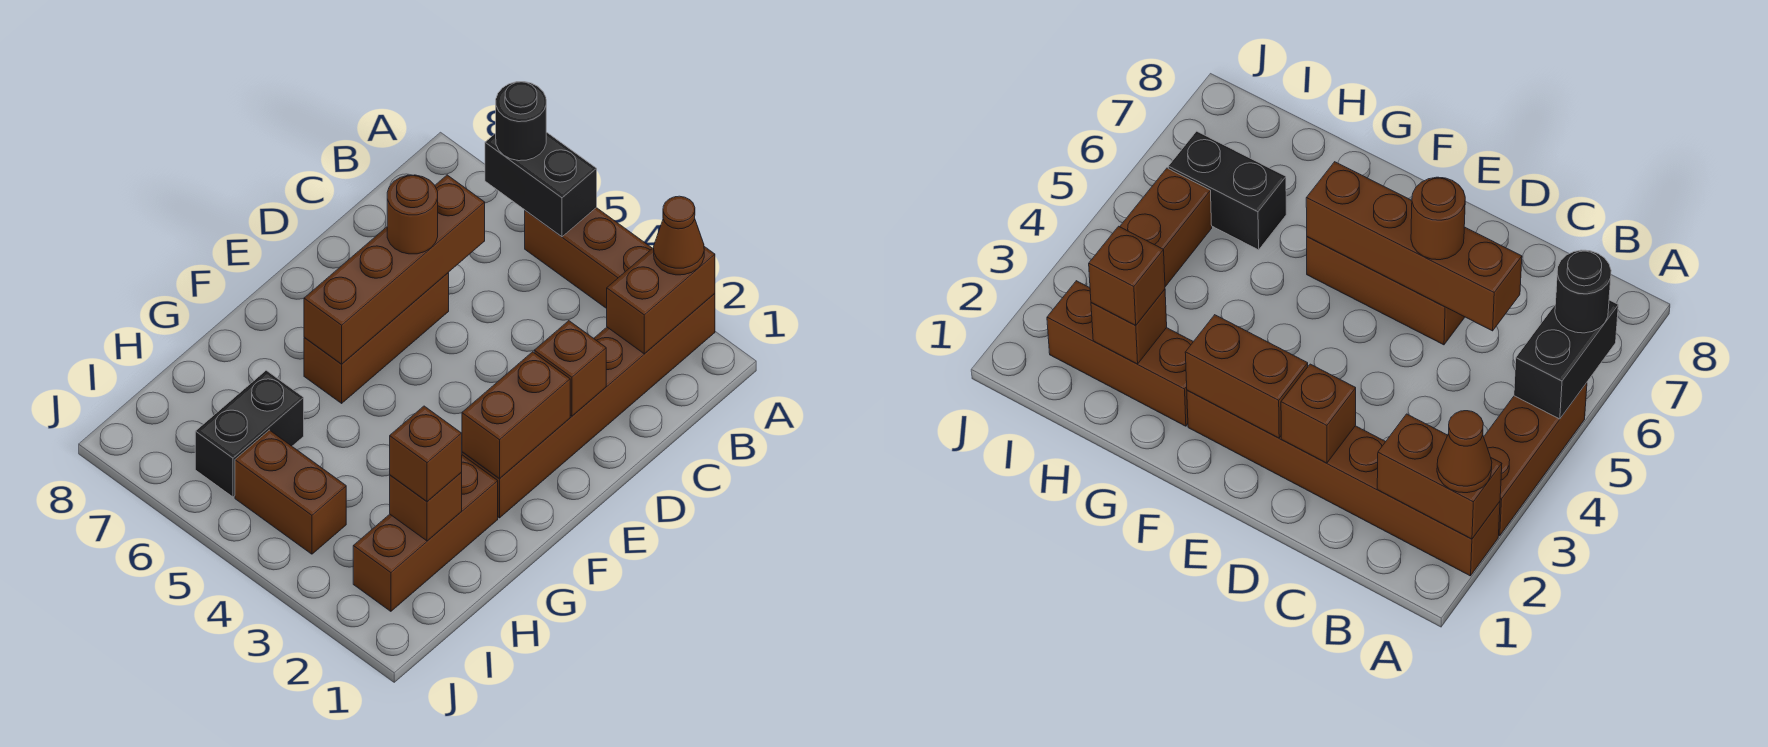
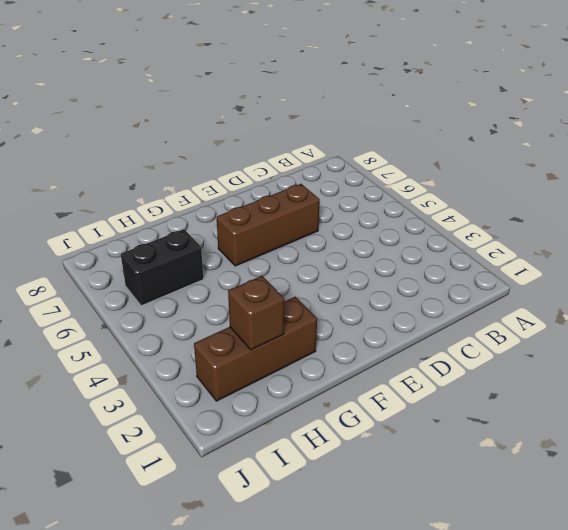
none -> brown brick A2:F2 level 1
none -> brown brick A3:A5 level 1
none -> brown brick I4:I5 level 1

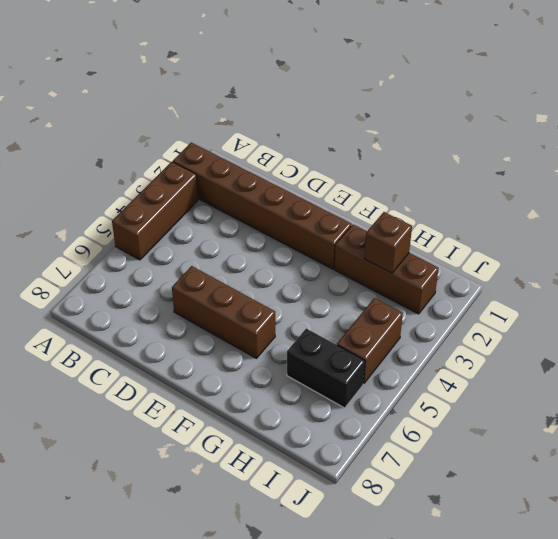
none -> brown brick A2:B2 level 2
none -> black brick A5:A6 level 2
none -> brown brick C6:F6 level 2

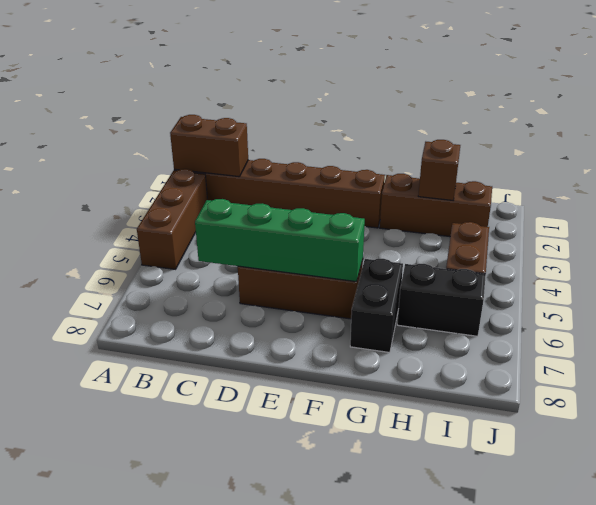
green brick C6:F6 level 2 -> brown brick C6:F6 level 2
black brick G6:G7 level 1 -> black brick A5:A6 level 2
none -> brown brick D2 level 2
none -> brown brick E2:F2 level 2
none -> brown cone A2 level 3

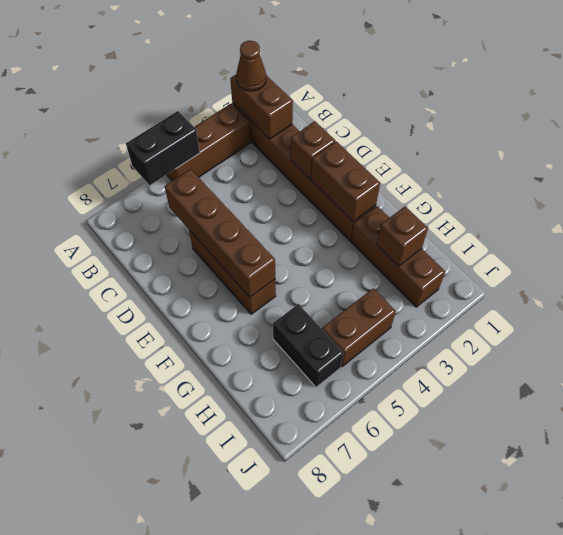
none -> black round brick A6 level 3
none -> brown round brick D6 level 3
none -> brown brick H2 level 3

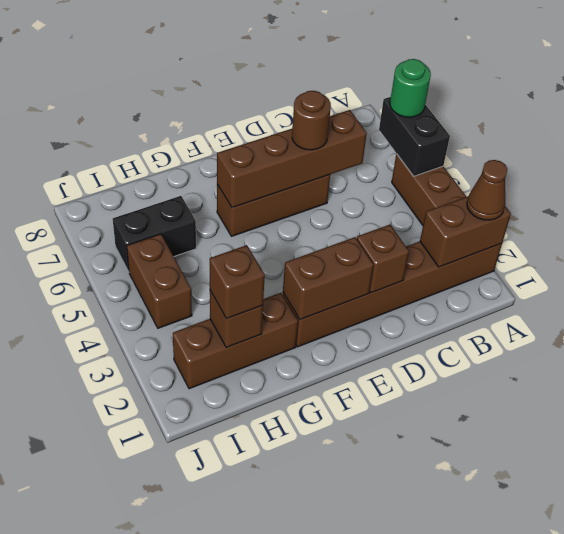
green round brick A6 level 3 -> black round brick A6 level 3

